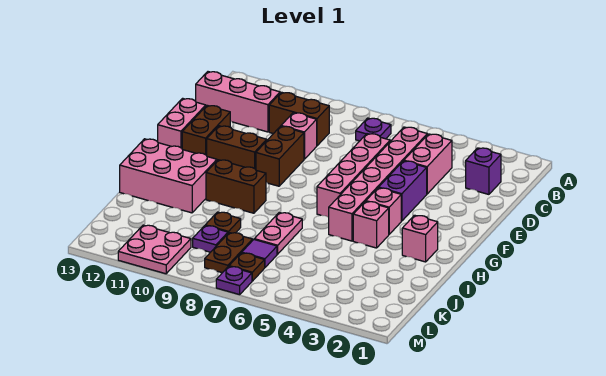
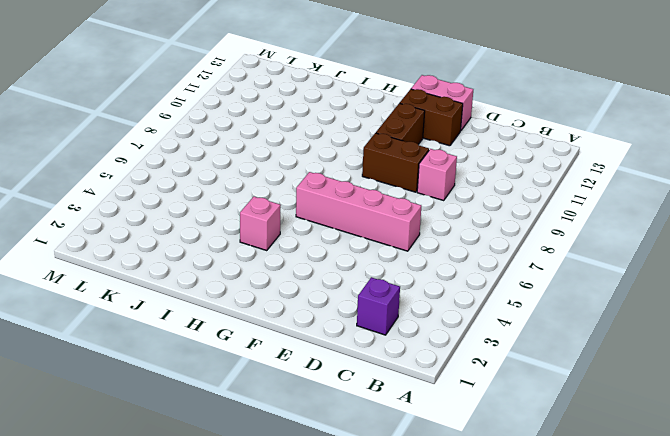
none -> purple plate B7 level 1
none -> pink brick C4:D4 level 1
none -> pink brick C5:H5 level 1

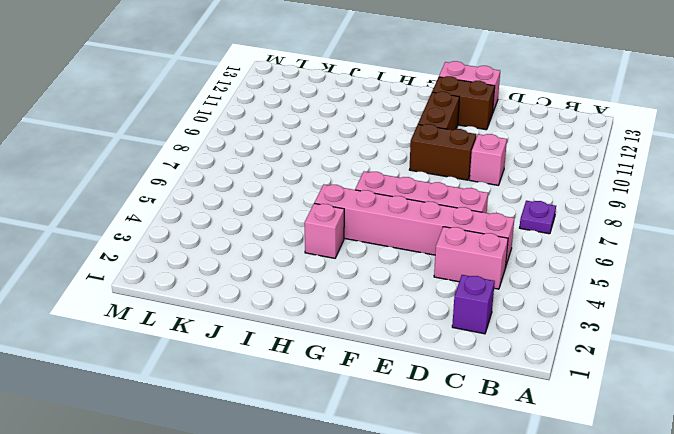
none -> brown brick C9:C10 level 1
none -> pink brick C11:C13 level 1
none -> purple brick E4:F4 level 1

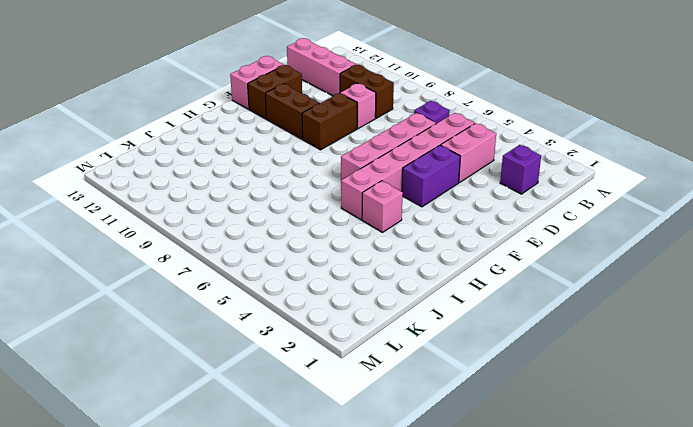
none -> pink brick G4 level 1
none -> pink brick H2 level 1
none -> brown brick H9:H10 level 1

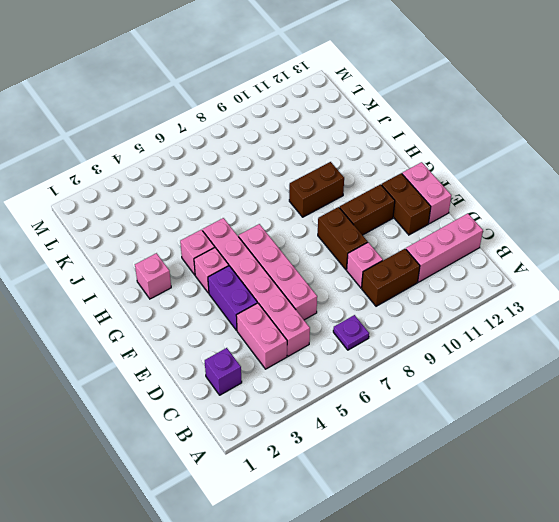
none -> pink brick H11:I13 level 1
none -> pink plate I7:J7 level 1
none -> brown plate J9 level 1

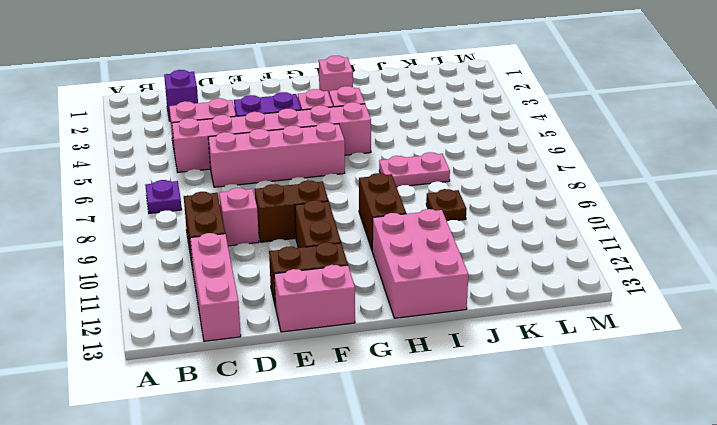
none -> purple tile K7 level 1
none -> brown plate K8:L8 level 1
none -> purple plate K9 level 1

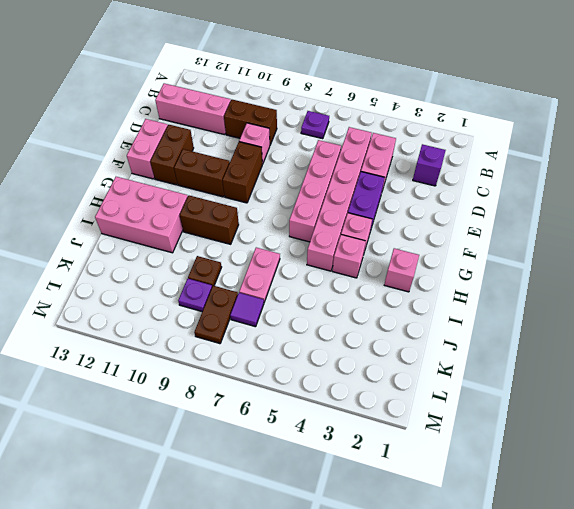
none -> brown plate L7 level 1
none -> pink plate L10:M11 level 1
none -> purple plate M7 level 1

